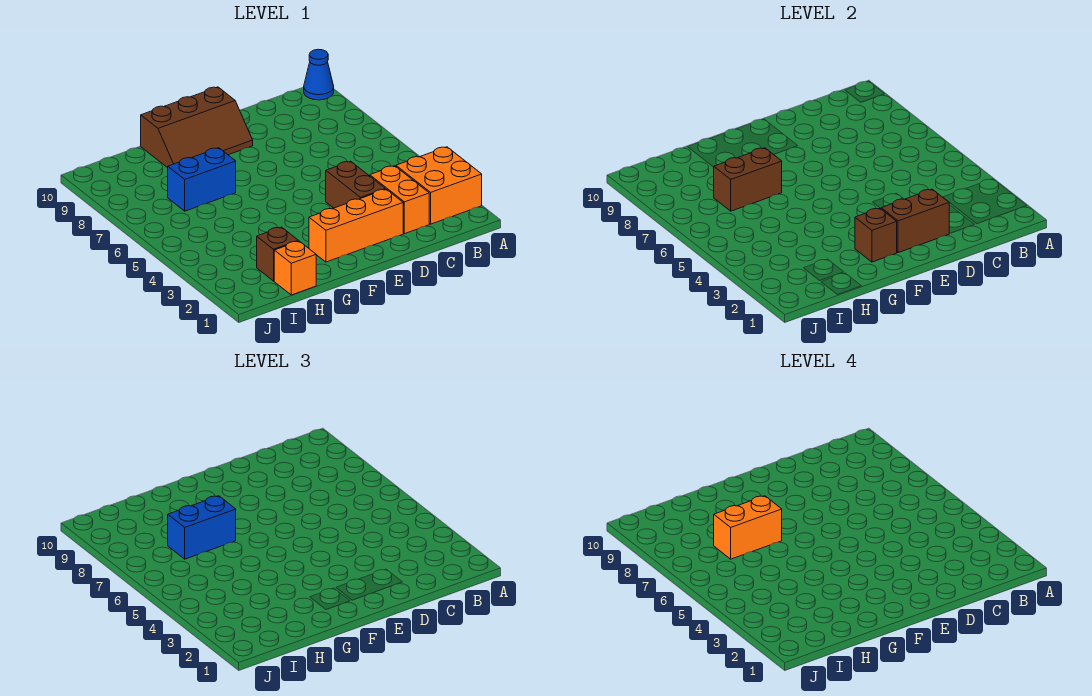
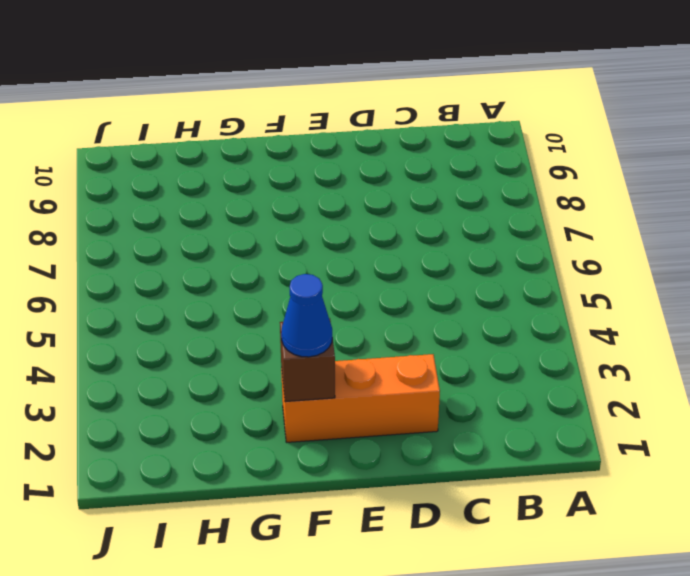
blue cone F2 level 3 -> blue cone A10 level 1
none -> orange brick A2:B3 level 1
none -> orange brick C2:C3 level 1
none -> brown brick D3:D4 level 1

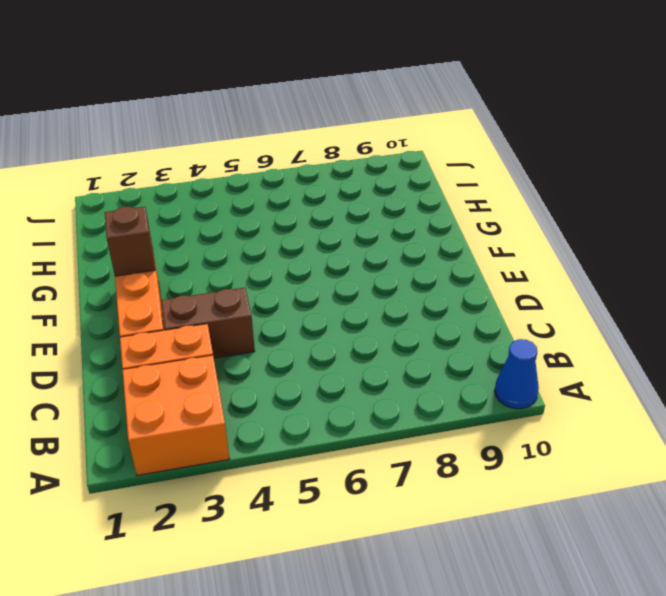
none -> brown slope E9:G10 level 1 top 10
none -> blue brick G7:H7 level 1
none -> orange brick H1 level 1

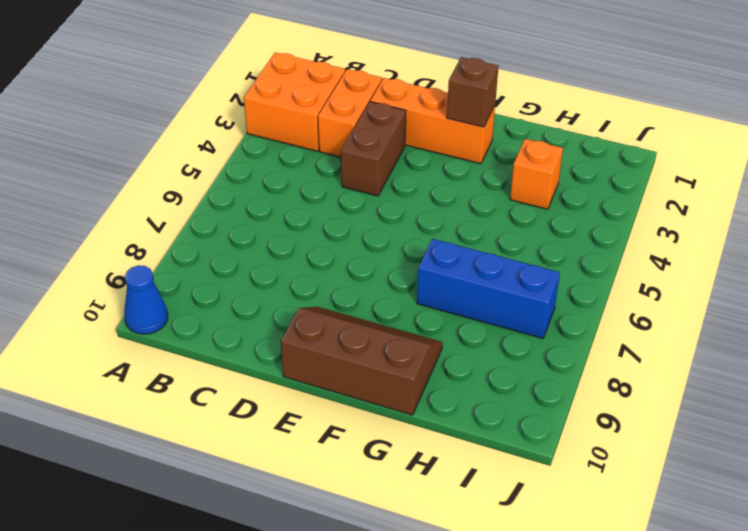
blue brick G7:I7 level 1 -> blue brick G7:H7 level 1
orange brick H3 level 1 -> orange brick H1 level 1
none -> brown brick H2 level 1
none -> brown brick D2:E2 level 2
none -> brown brick G7:H7 level 2

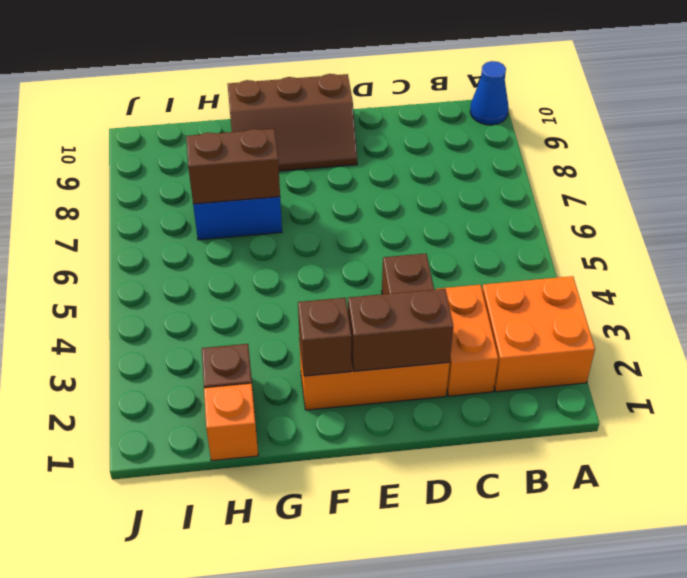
none -> blue brick G7:H7 level 3
none -> orange brick G7:H7 level 4

